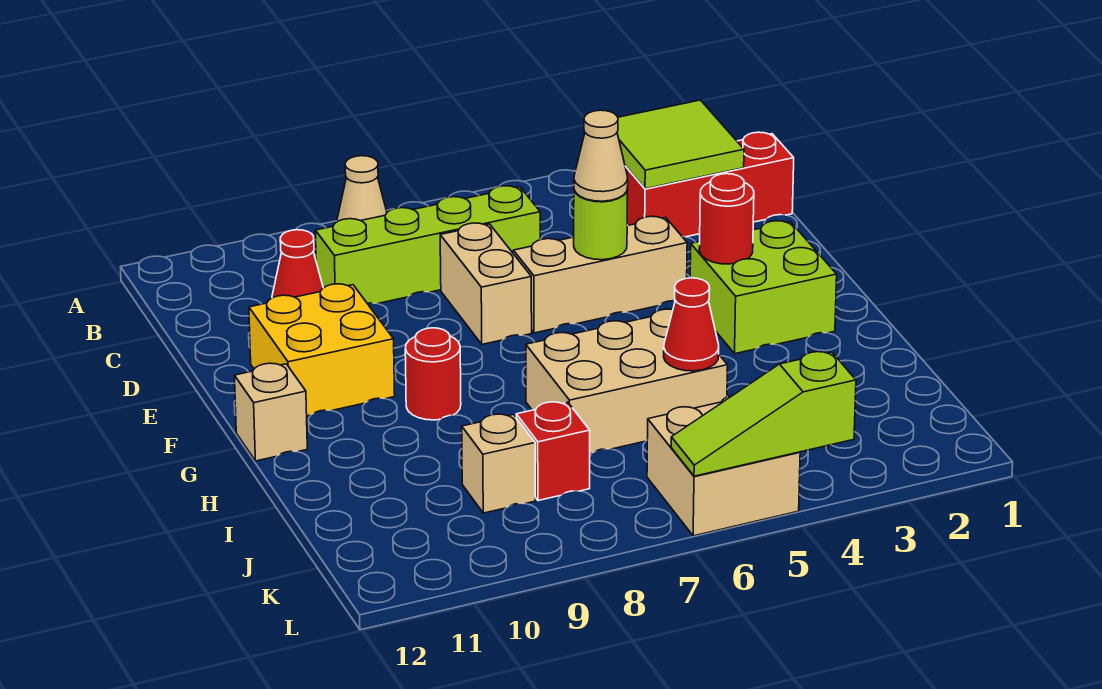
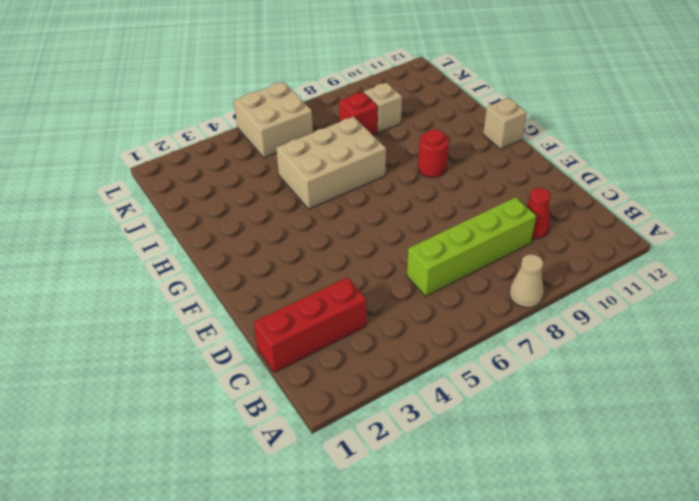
none -> tan brick D7:E7 level 1
none -> tan brick E4:E6 level 1
none -> yellow brick E10:F11 level 1

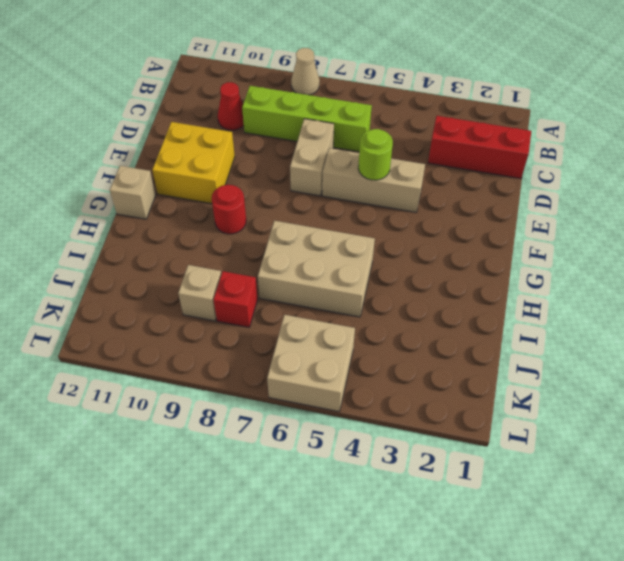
none -> lime brick F2:G3 level 1
none -> lime tile B2:C3 level 2
none -> red round brick F3 level 2

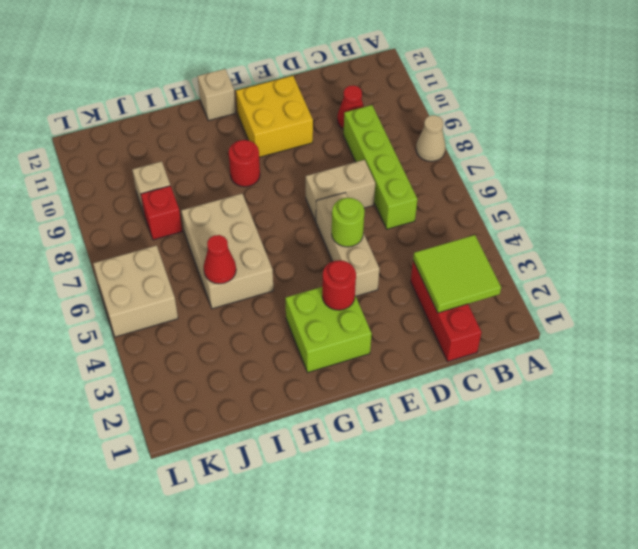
none -> lime slope L4:L6 level 2 top 4
none -> tan cone E5 level 3

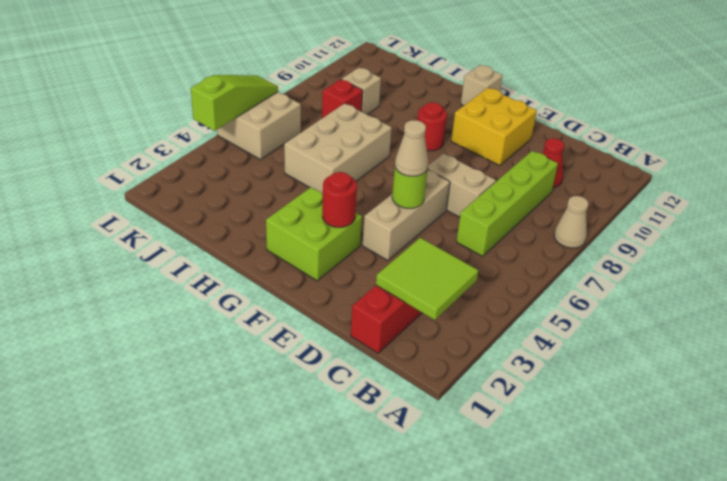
none -> red cone I5 level 2

